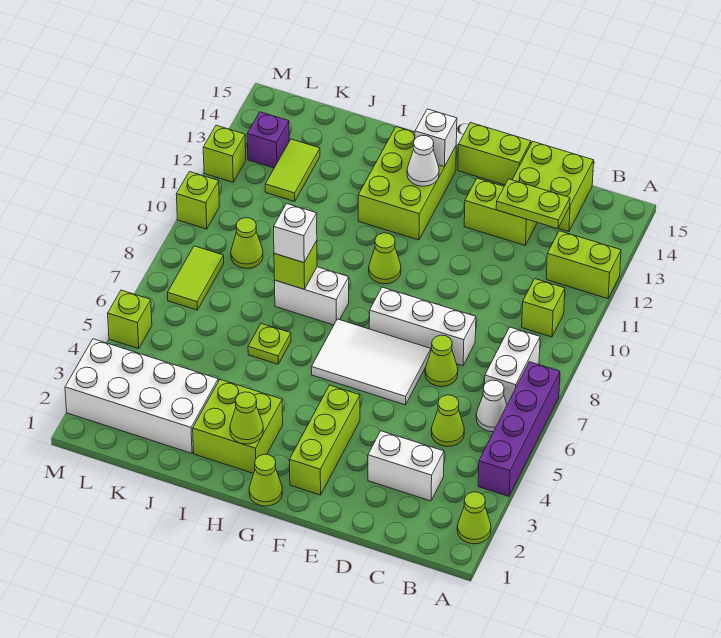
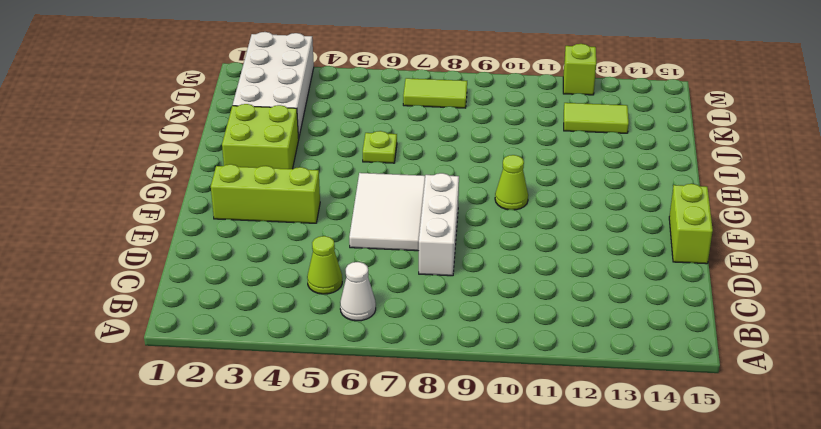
none -> lime cone A2 level 1
none -> purple brick A4:A7 level 1
none -> lime brick A12:B12 level 1
none -> white brick B7:B8 level 1

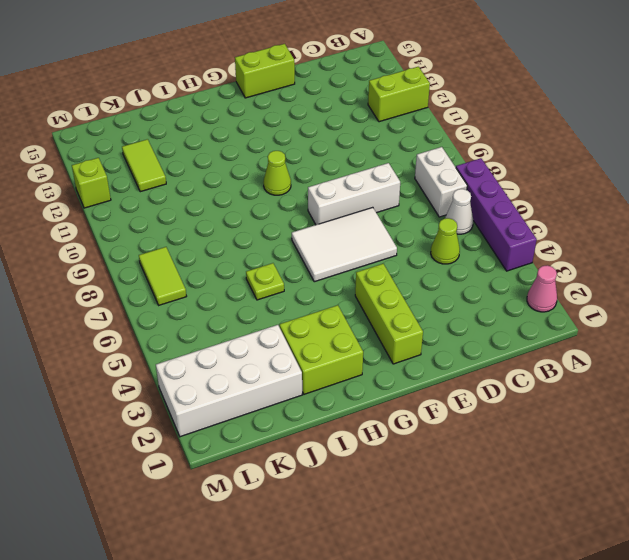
pink cone A2 level 1 -> lime cone A2 level 1
none -> lime brick B10 level 1
none -> white brick C3:D3 level 1
none -> lime brick C14:D15 level 1
none -> lime cone D7 level 1

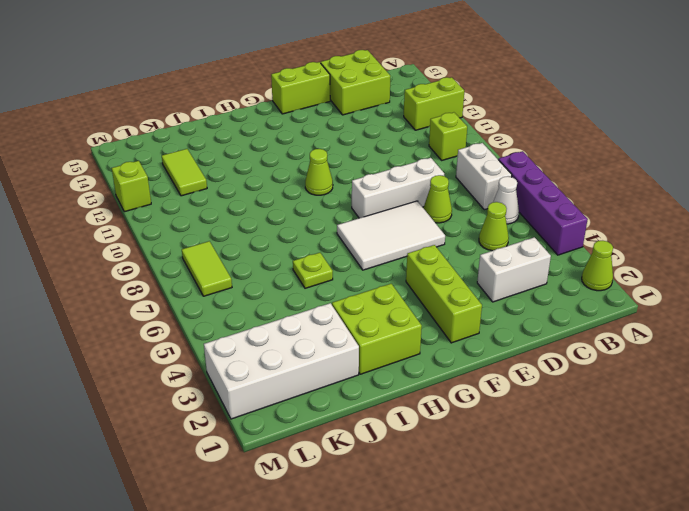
none -> lime brick D13:E13 level 1
none -> lime cone G1 level 1
none -> lime brick G12:H14 level 1
none -> white brick H8:I8 level 1

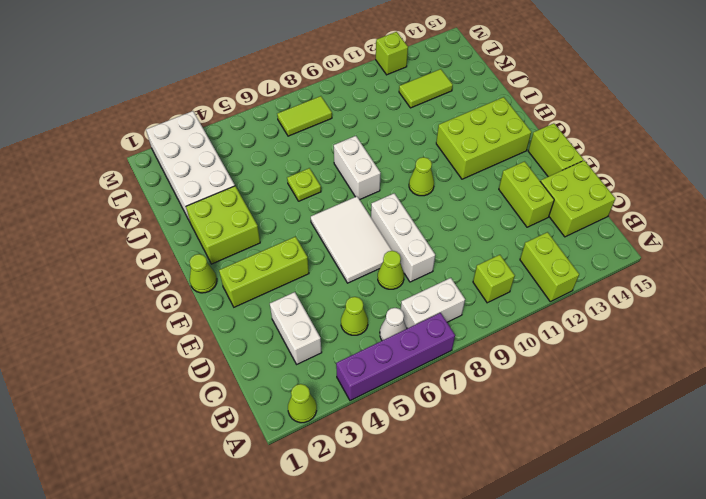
none -> lime cone K9 level 1
none -> purple brick L13 level 1
none -> lime brick M5 level 1
none -> lime brick M10 level 1

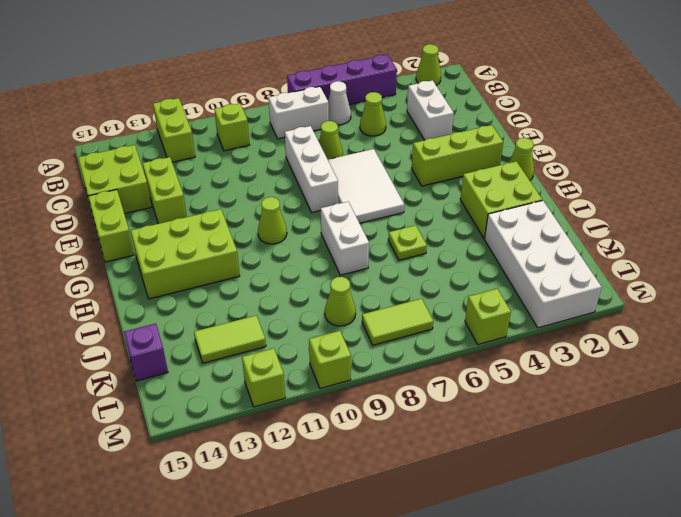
purple brick K15 level 1 -> purple brick L13 level 1
none -> lime plate C13:D13 level 2
none -> white cone G13 level 2
none -> white brick G14 level 2
none -> lime cone H2 level 2

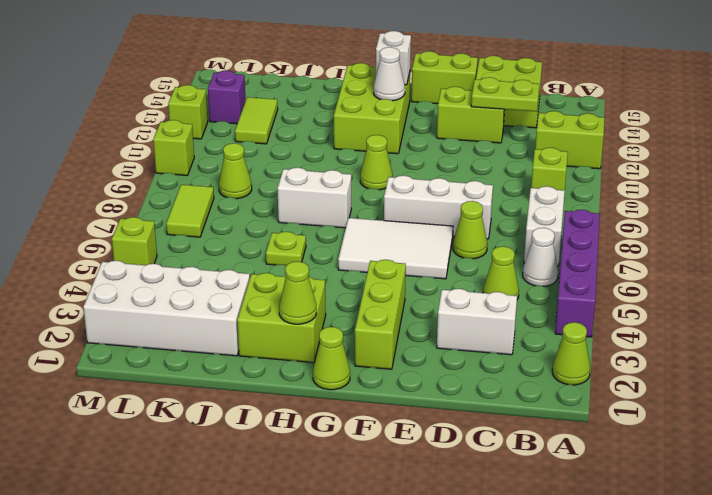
none -> lime brick I8 level 2
none -> white brick I8 level 3

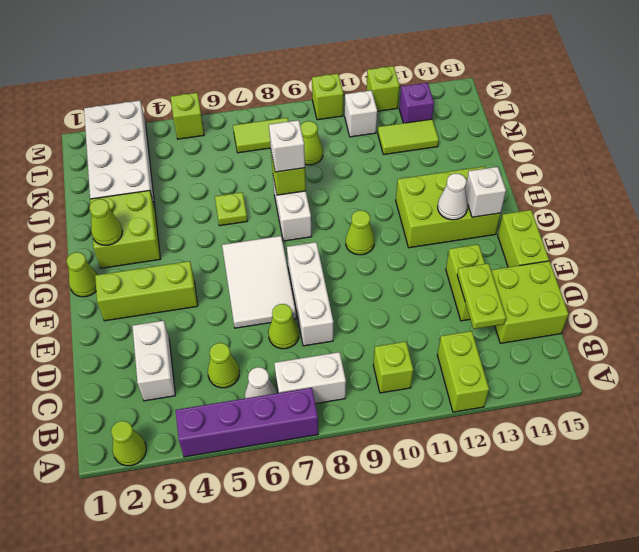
white brick L11 level 1 -> none

